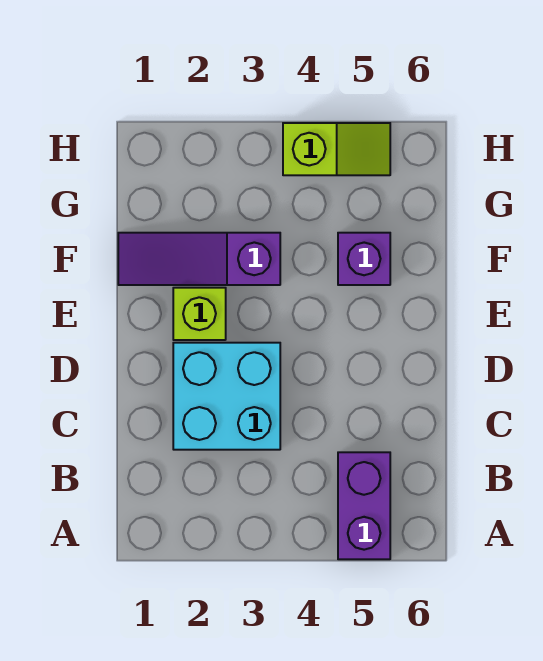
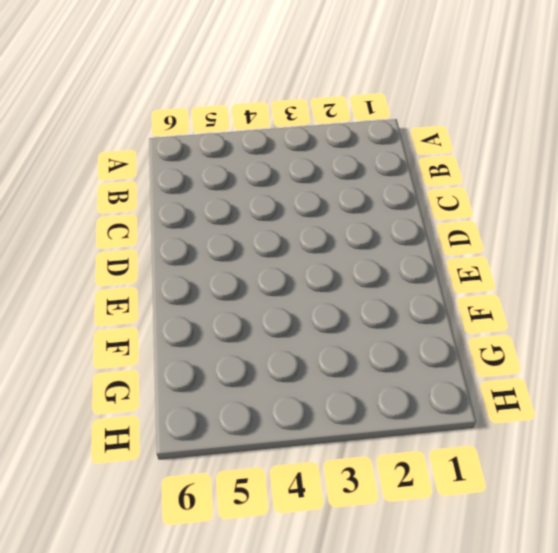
none -> purple brick A5:B5 level 1
none -> cyan brick C2:D3 level 1

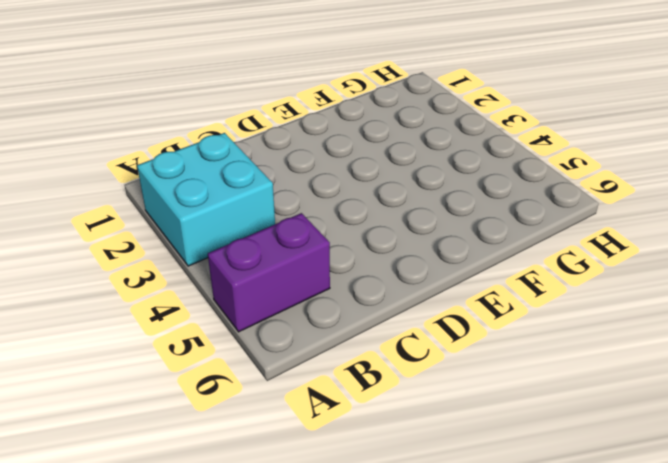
cyan brick A2:B3 level 1 -> cyan brick C2:D3 level 1
none -> lime brick E2 level 1
none -> purple slope F1:F3 level 1 top 3

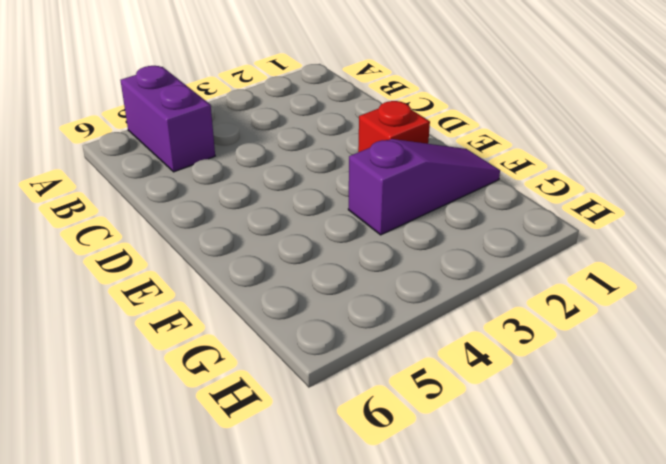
red brick E2 level 1 -> lime brick E2 level 1
none -> cyan brick C2:D3 level 1
none -> purple brick F5 level 1

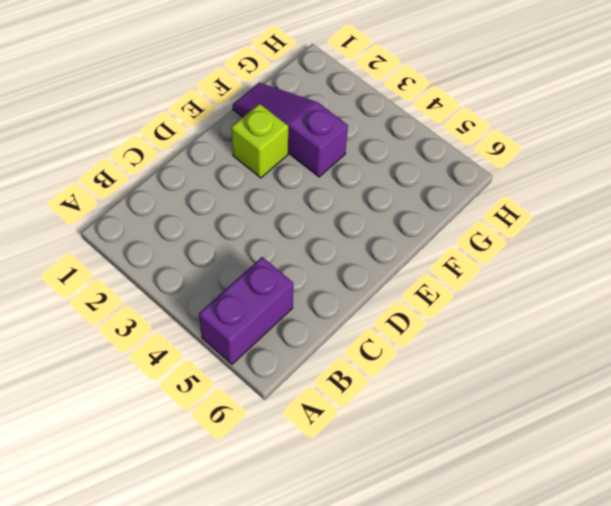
none -> cyan brick C2:D3 level 1
none -> purple brick F5 level 1

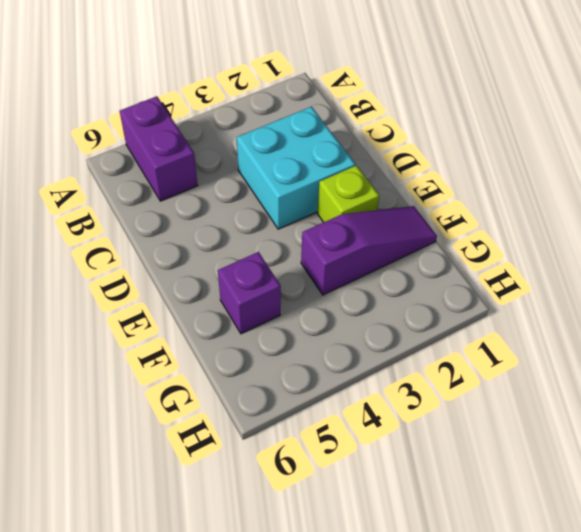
none -> lime slope H4:H5 level 1 top 4

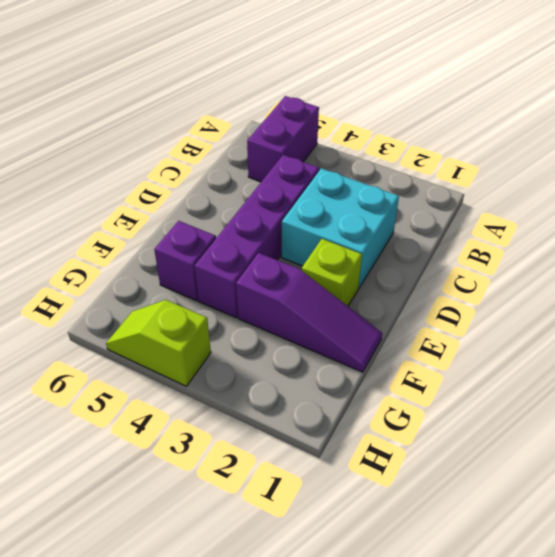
purple brick C4:F4 level 1 -> none

